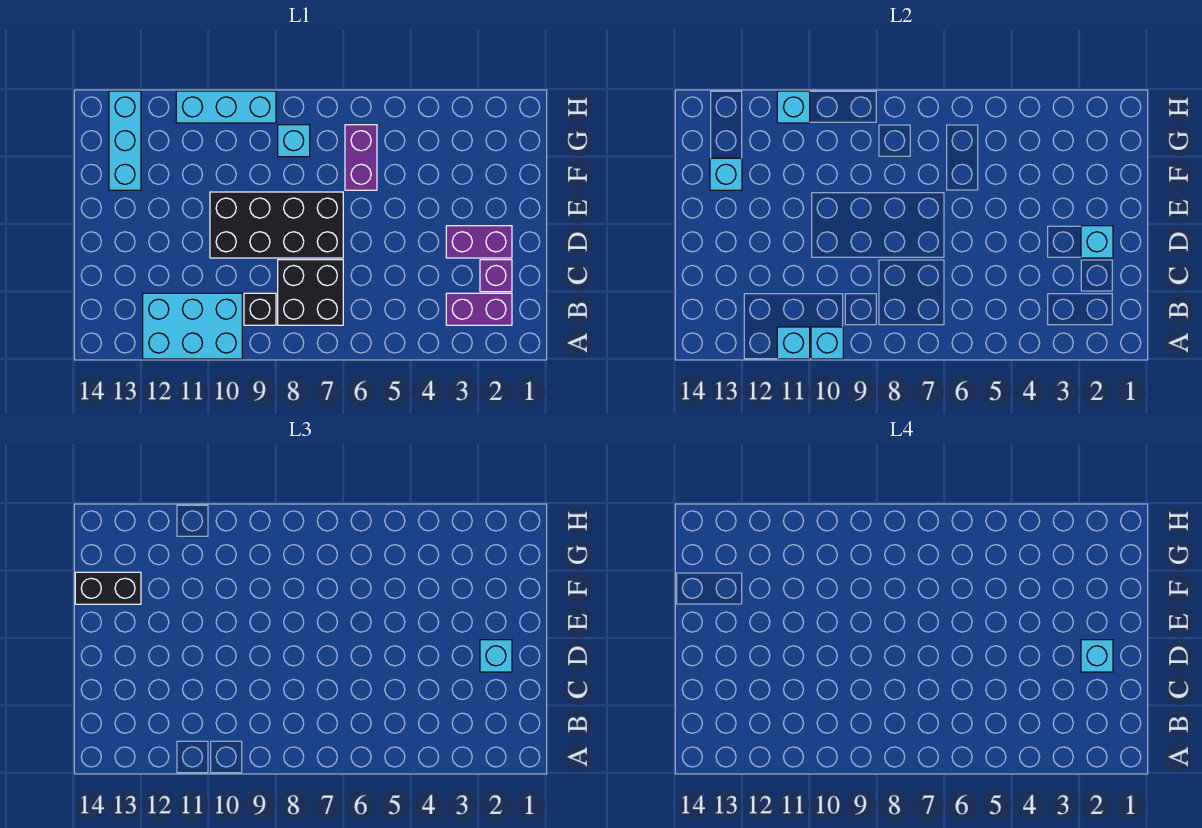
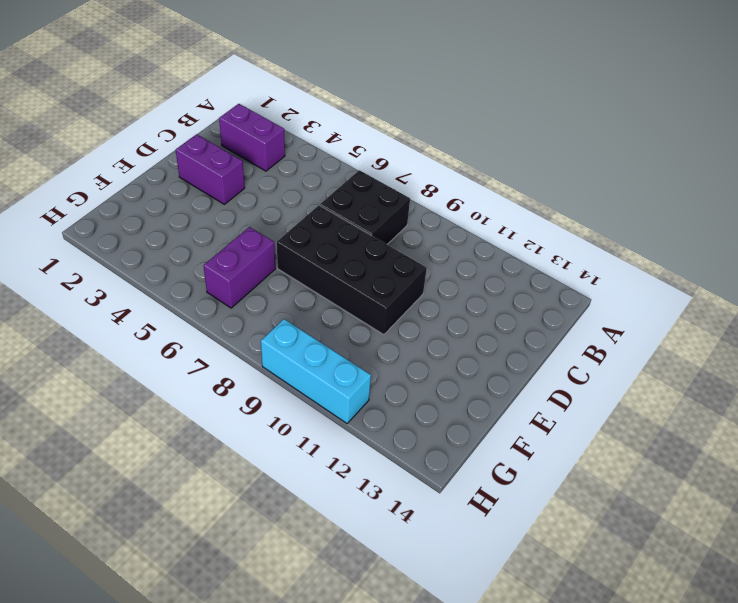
none -> cyan brick A10:B12 level 1
none -> black brick B9 level 1
none -> purple brick C2 level 1

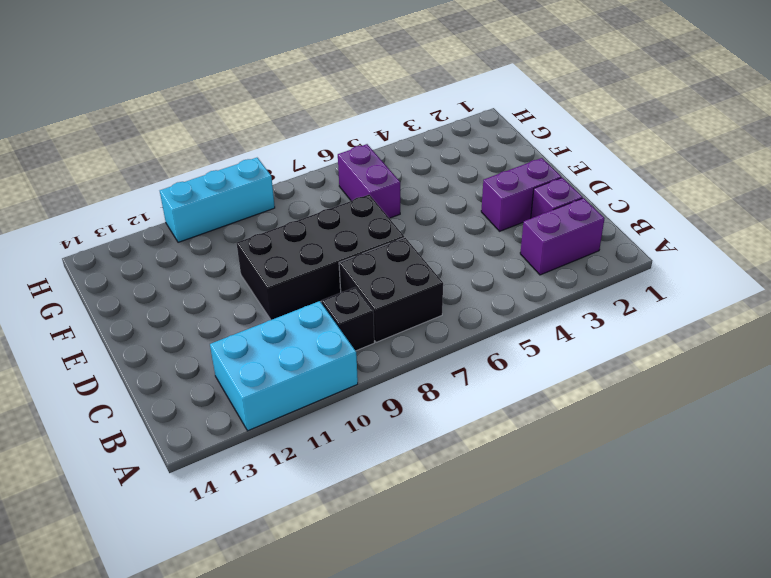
none -> cyan brick F13:H13 level 1
none -> cyan brick G8 level 1
none -> cyan brick A10 level 2

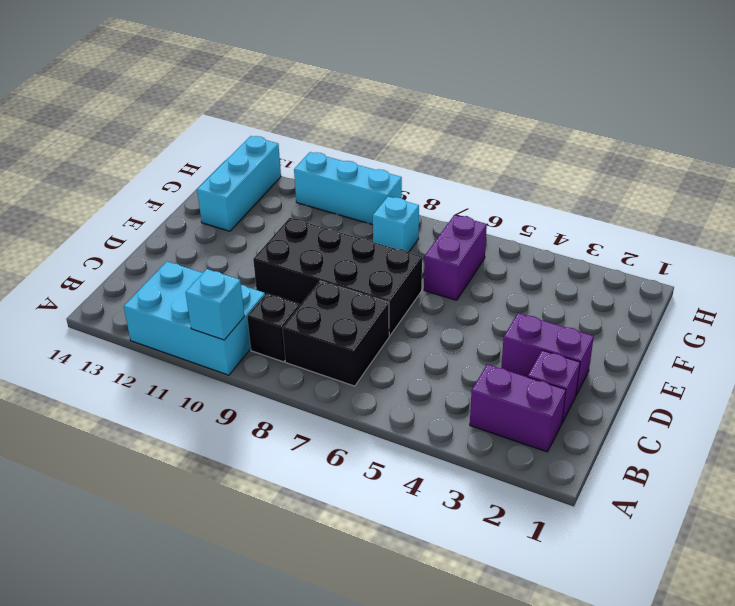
none -> cyan brick A11 level 2
none -> cyan brick D2 level 2
none -> cyan brick F13 level 2

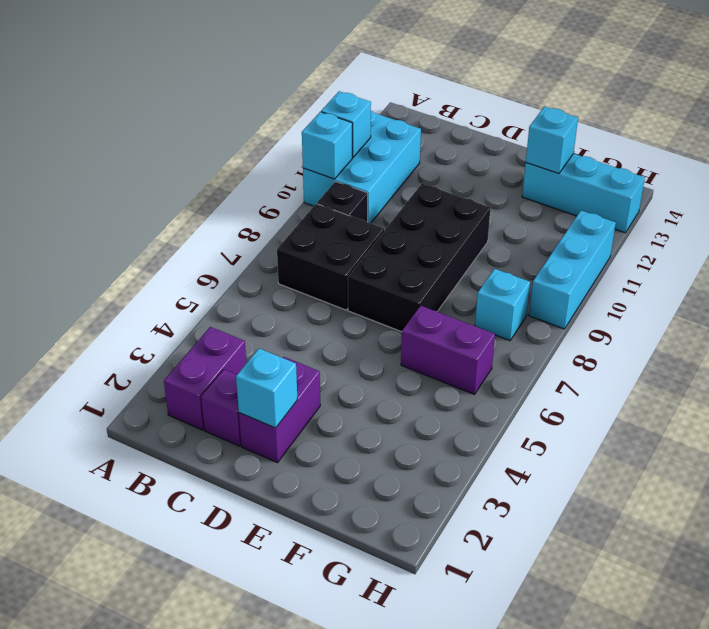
none -> cyan brick H11 level 2
none -> cyan brick D2 level 3
none -> black brick F13:F14 level 3

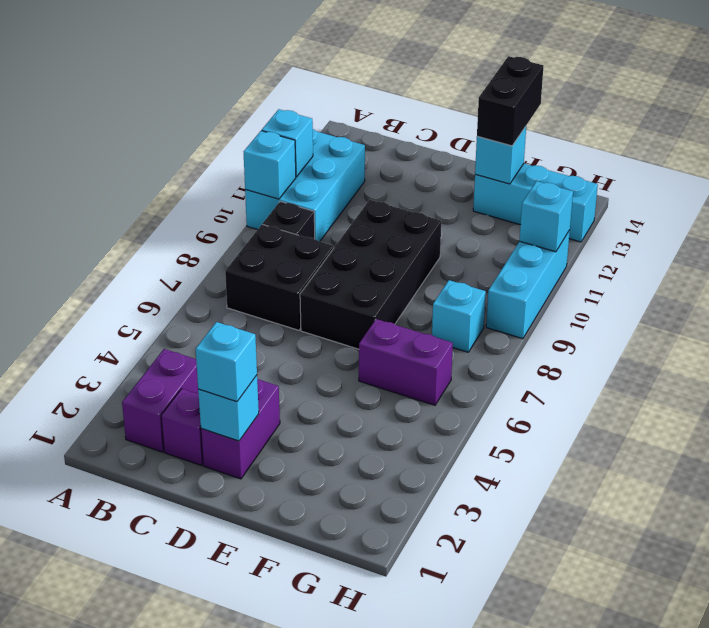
none -> cyan brick D2 level 4

